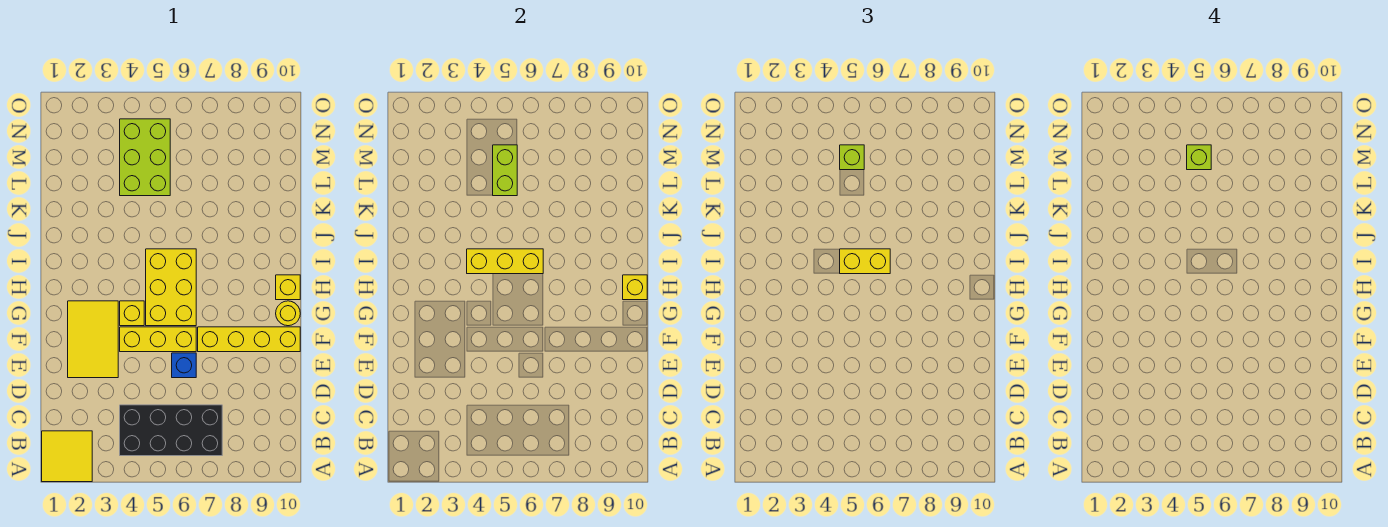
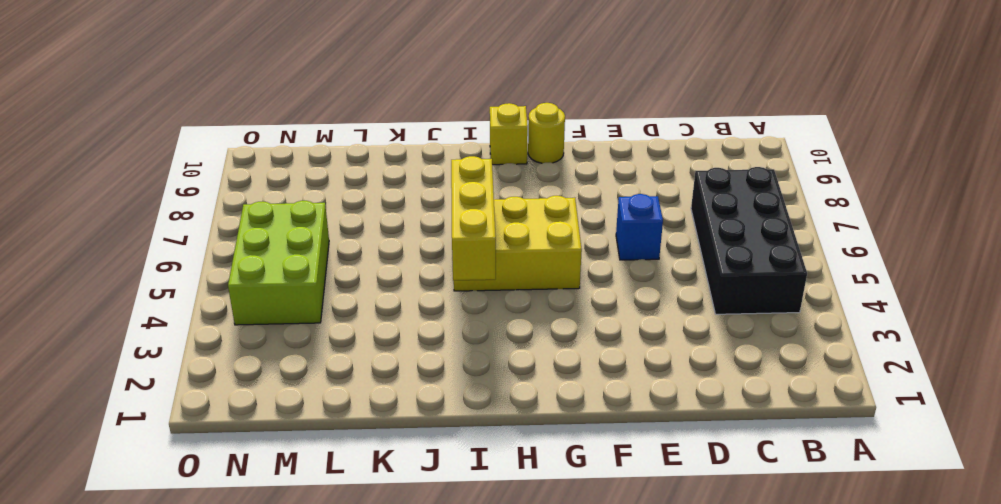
lime brick M4:N6 level 1 -> lime brick L4:N5 level 1
none -> yellow tile A1:B2 level 1
none -> yellow tile E2:G3 level 1
none -> yellow brick F4:F6 level 1

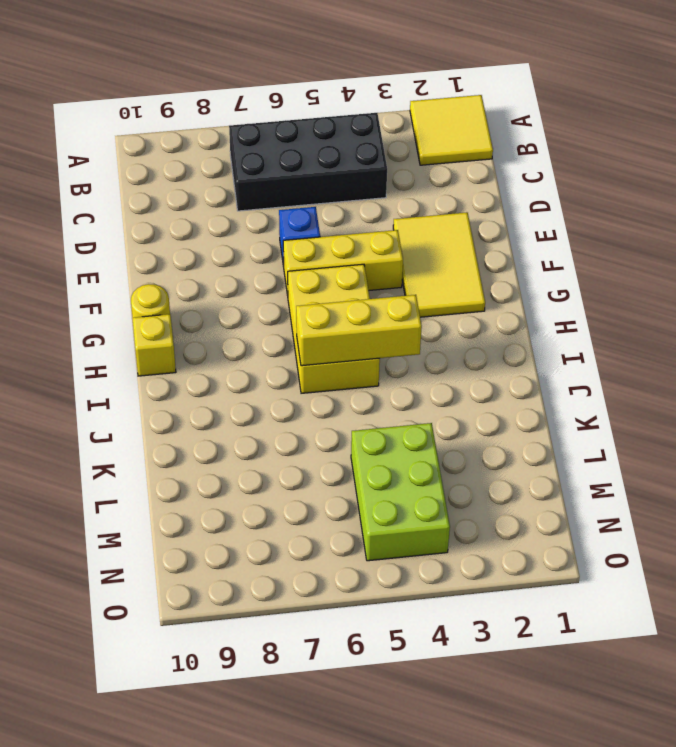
none -> yellow brick F7:F10 level 1
none -> yellow brick G4 level 1
none -> yellow brick H10 level 2

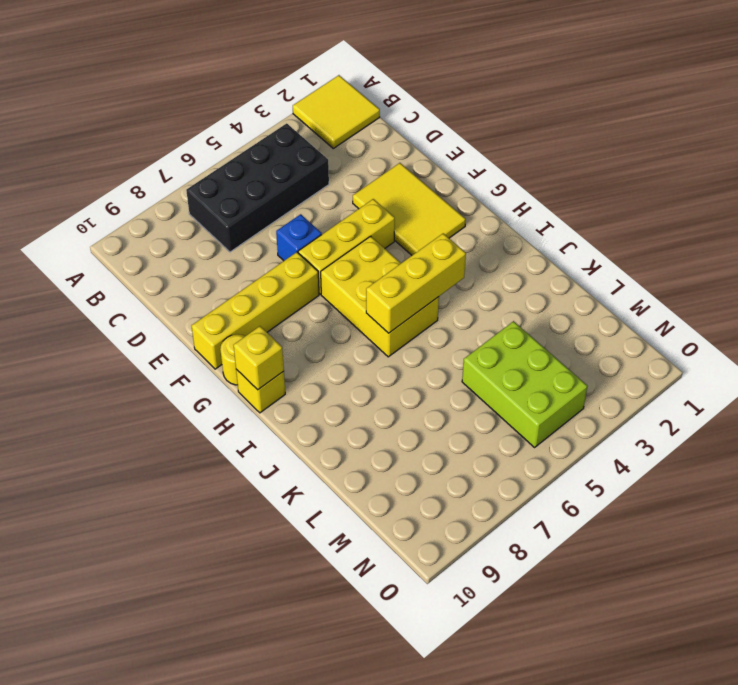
none -> yellow brick G4 level 1
none -> lime brick L5:M5 level 2
none -> yellow brick I5:I6 level 3

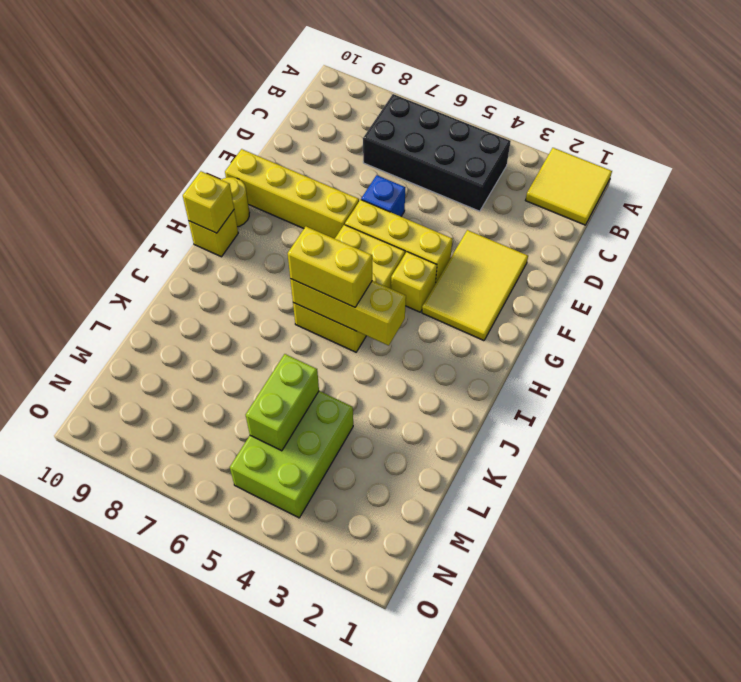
none -> lime brick M5 level 3
none -> lime brick M5 level 4

